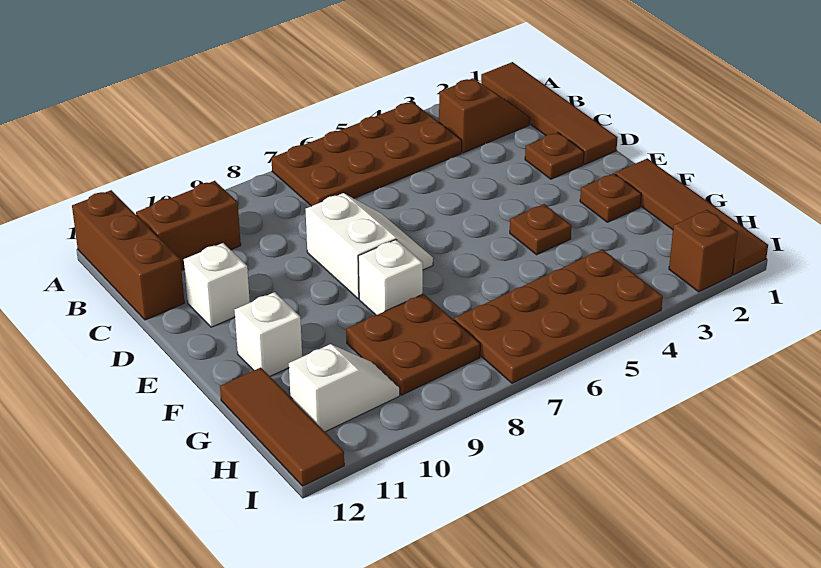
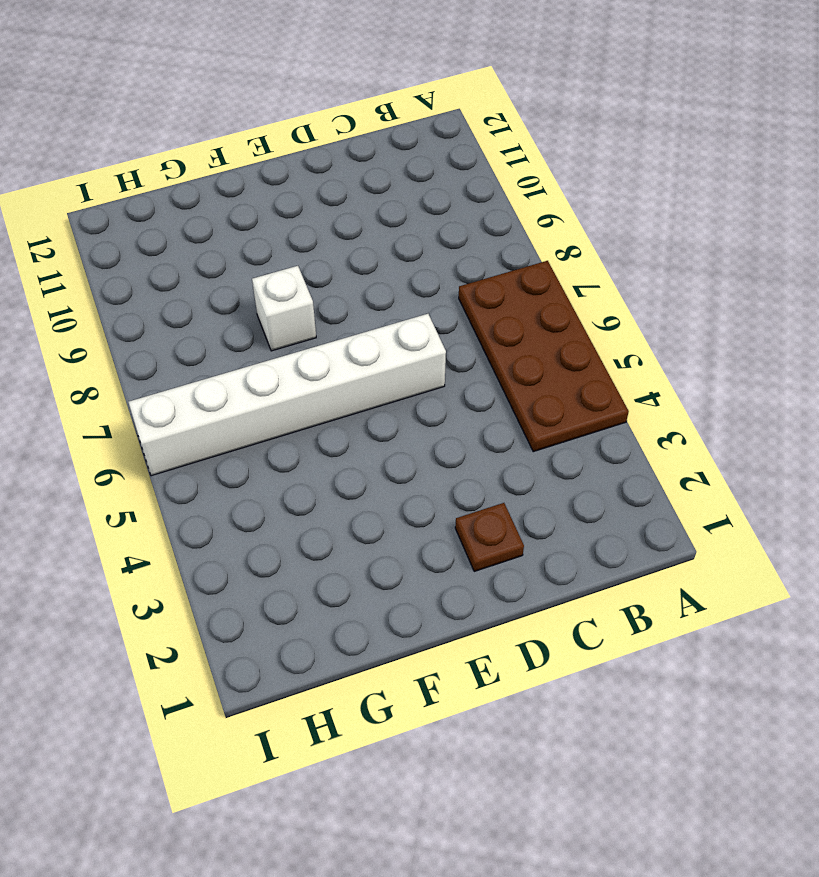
white brick D6:I6 level 1 -> brown plate H4:I7 level 1
none -> brown tile A1:D1 level 1
none -> brown brick A12:C12 level 1
none -> brown slope B2:B3 level 1 top 3

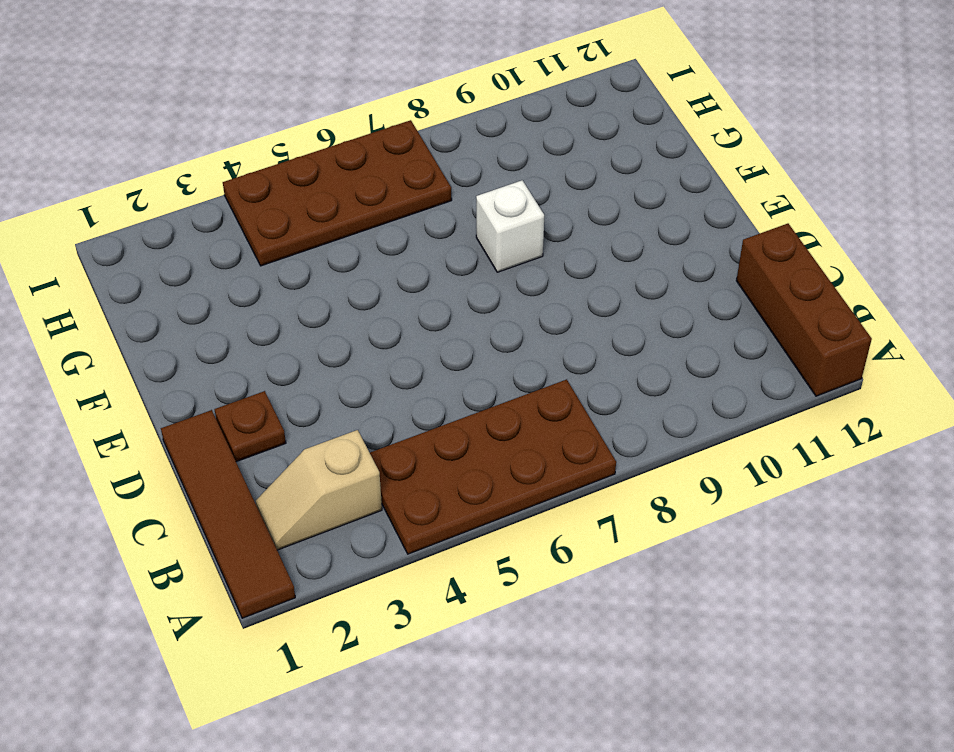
tan slope B2:B3 level 1 top 3 -> brown slope B2:B3 level 1 top 3
none -> brown brick B10:B11 level 1
none -> white slope D7:E8 level 1 top 8
none -> white brick D11 level 1

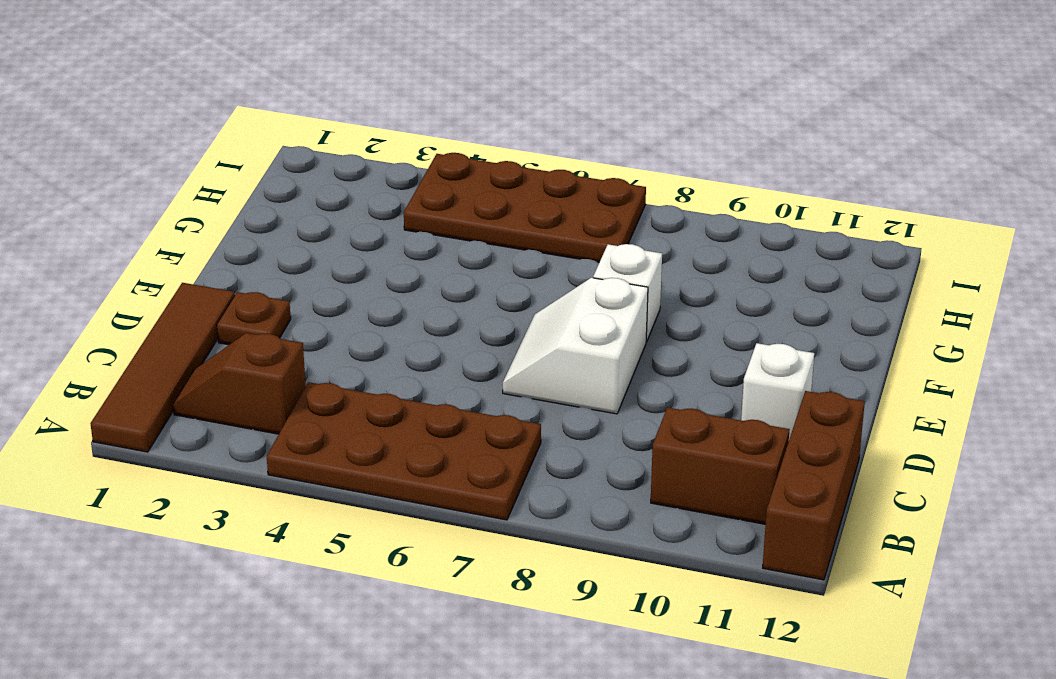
none -> brown tile F1:I1 level 1
none -> brown plate F2 level 1
none -> brown plate F4 level 1

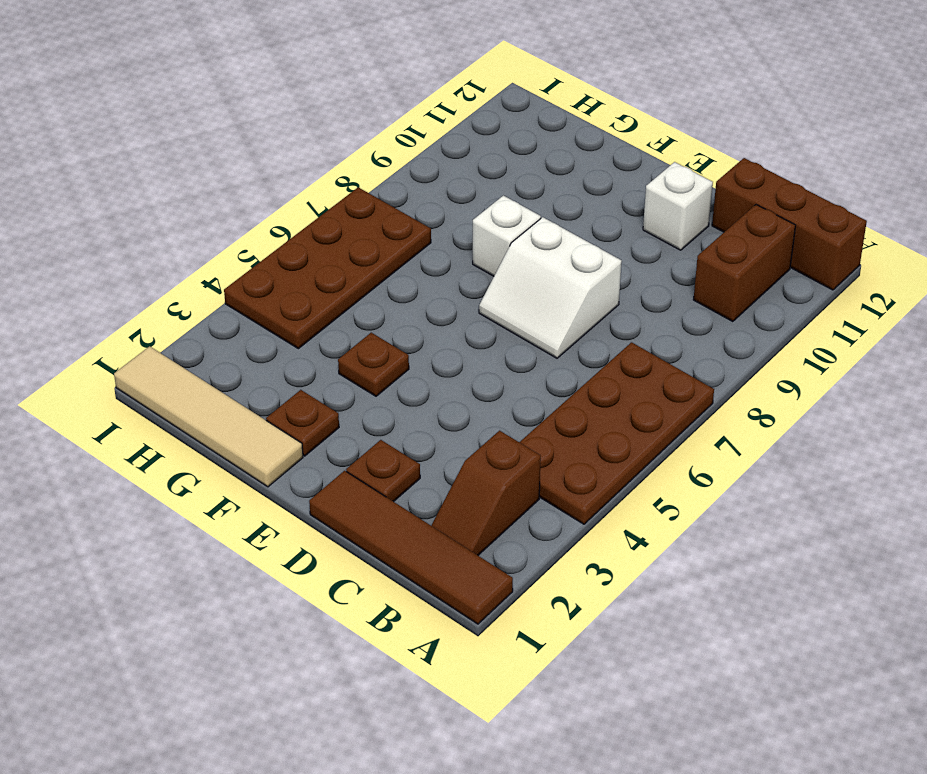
tan tile F1:I1 level 1 -> brown tile F1:I1 level 1
none -> white brick F11 level 1
none -> brown plate G8:H9 level 1
none -> brown tile G12:I12 level 1

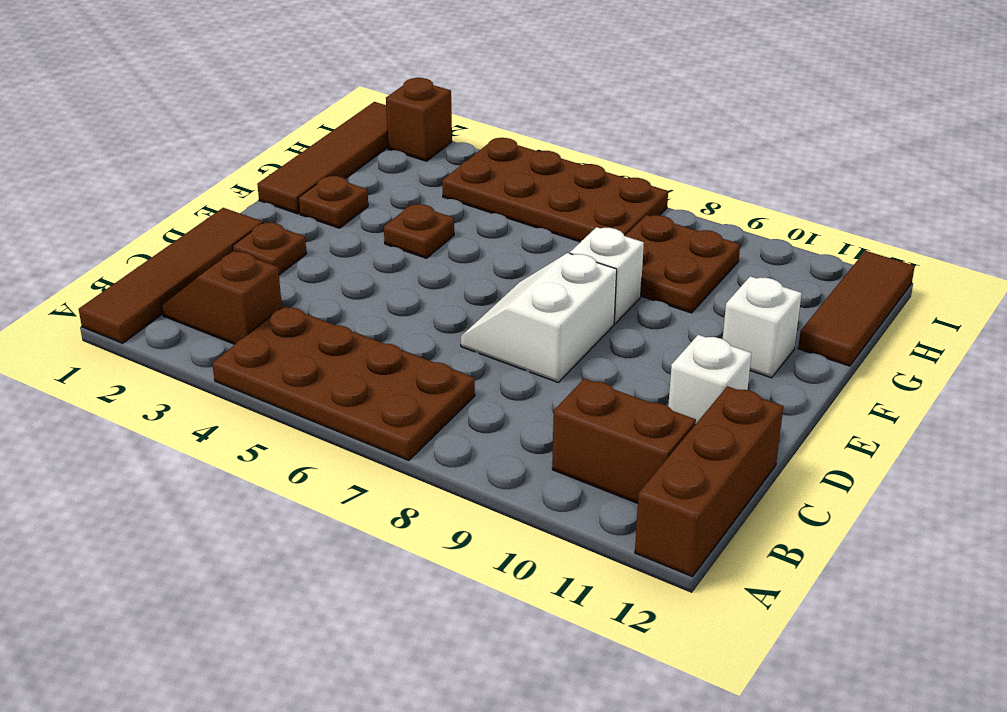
none -> white slope H10:H11 level 1 top 11

